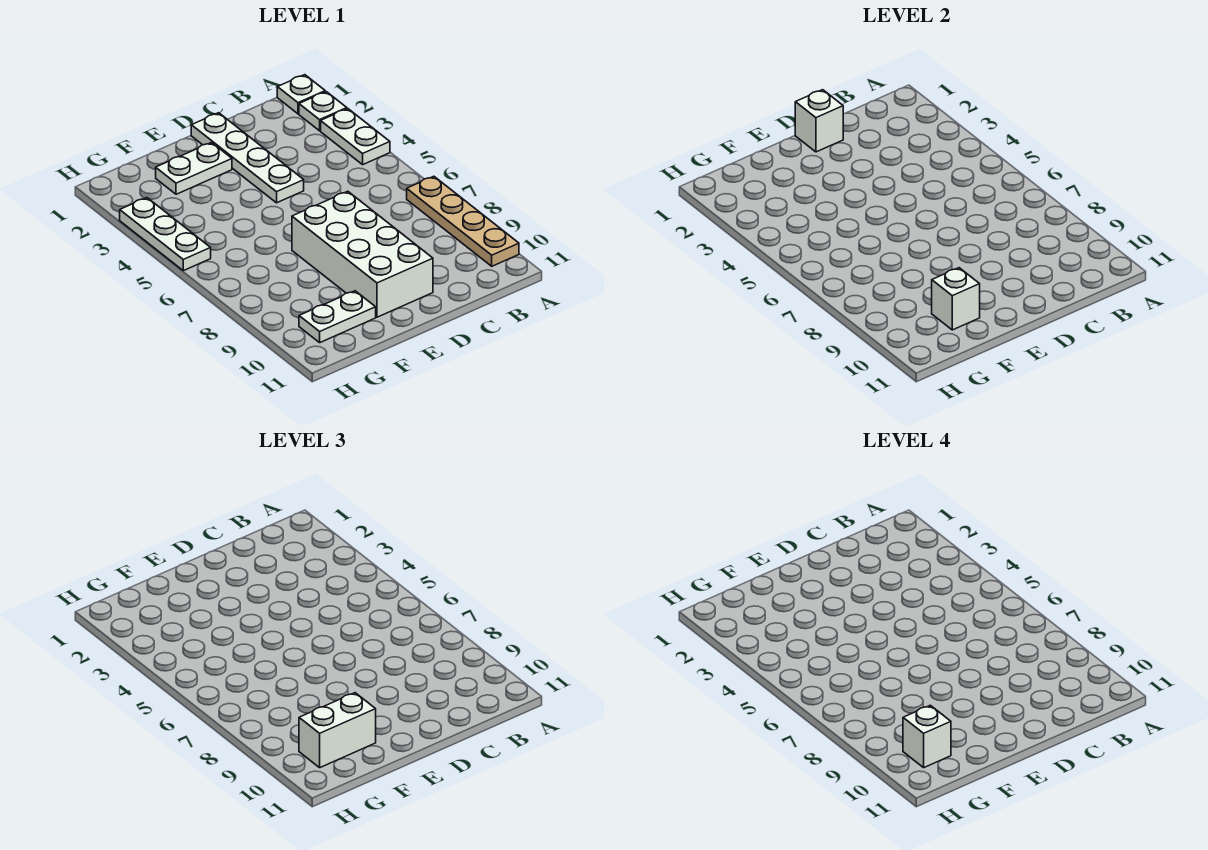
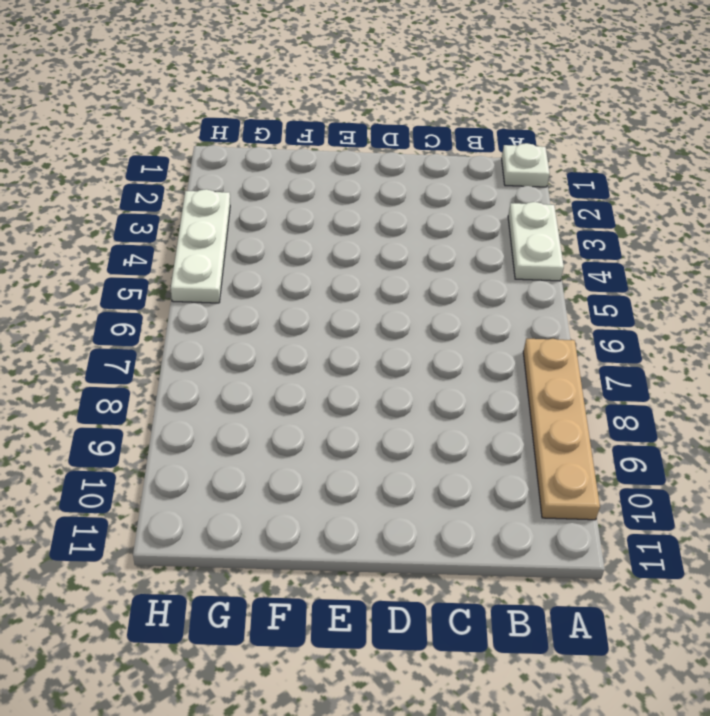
none -> white plate A2 level 1
none -> white plate D1:D4 level 1
none -> white brick D7:E10 level 1

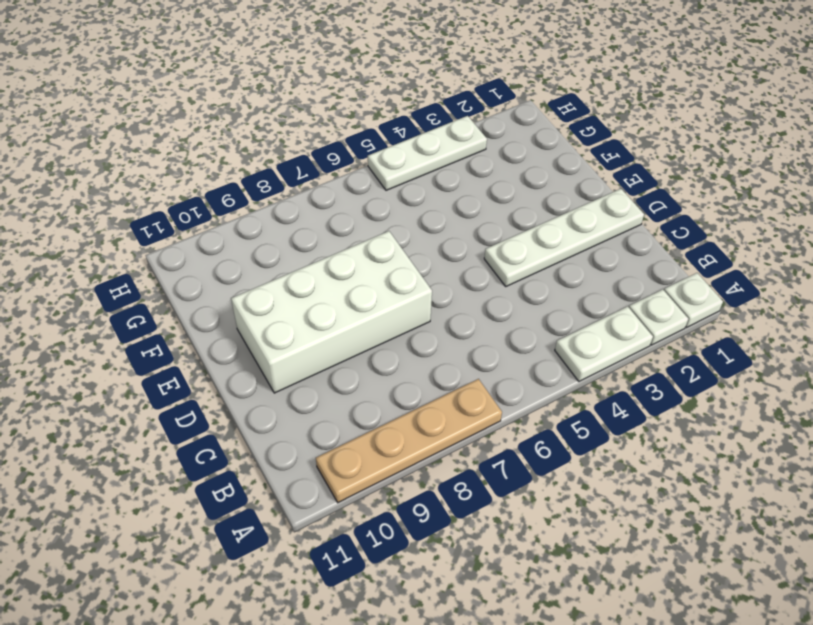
none -> white plate E2:F2 level 1
none -> white plate F10:G10 level 1
none -> white brick D1 level 2

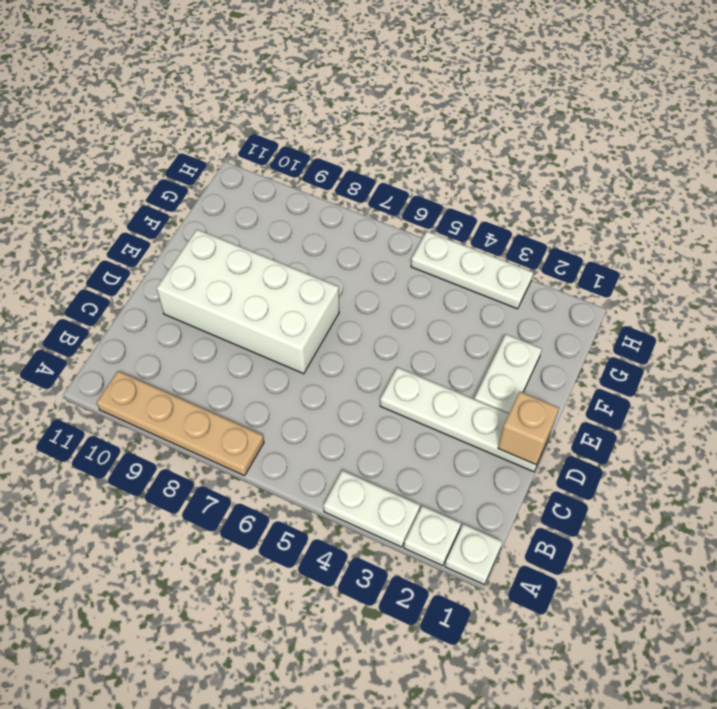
tan brick D1 level 2 -> white brick D1 level 2
none -> white plate F10:G10 level 1
none -> white brick F10 level 2
none -> white brick F10:G10 level 3

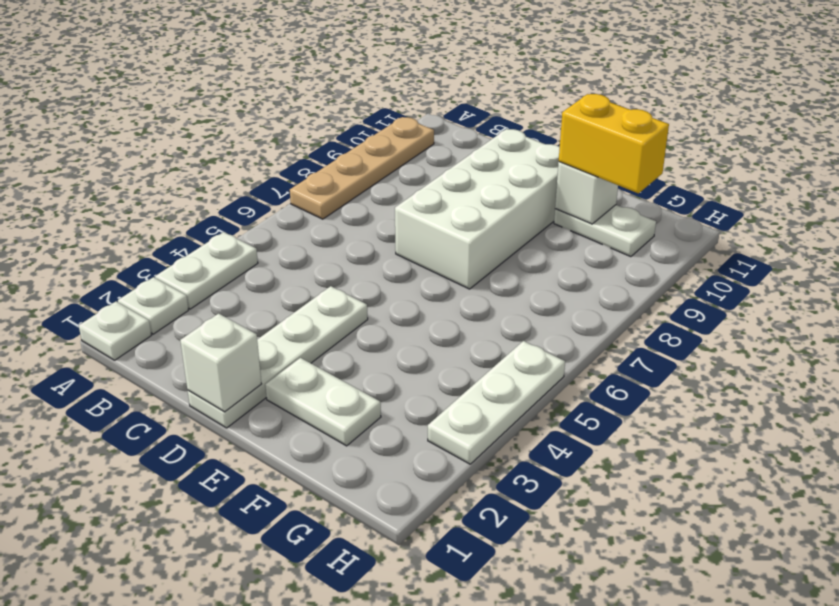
yellow brick F10:G10 level 3 -> white brick F10:G10 level 3
none -> white brick G10 level 4

